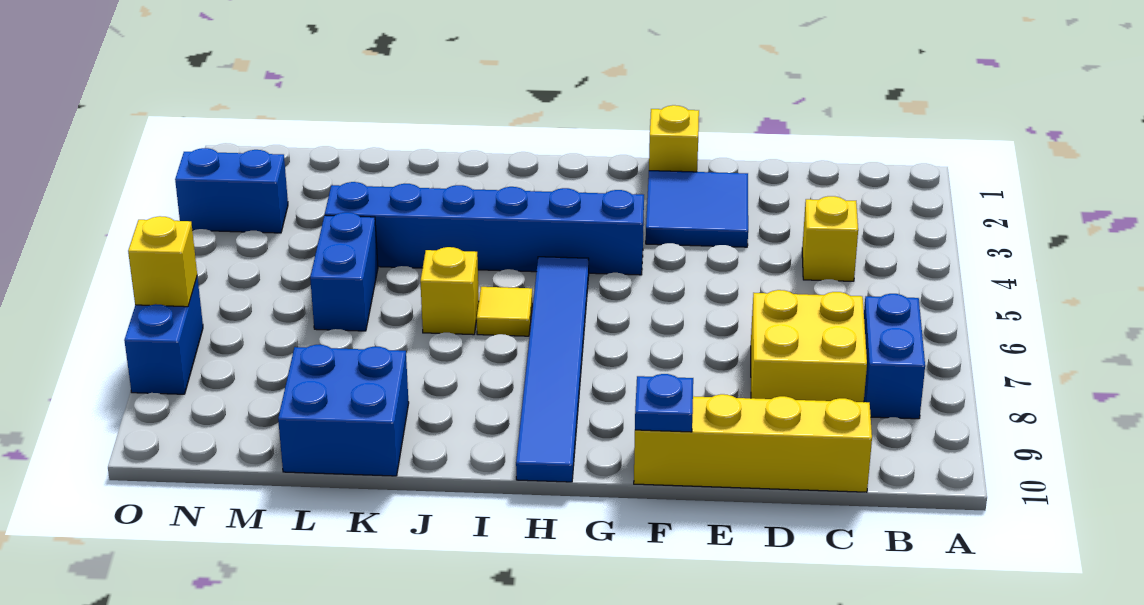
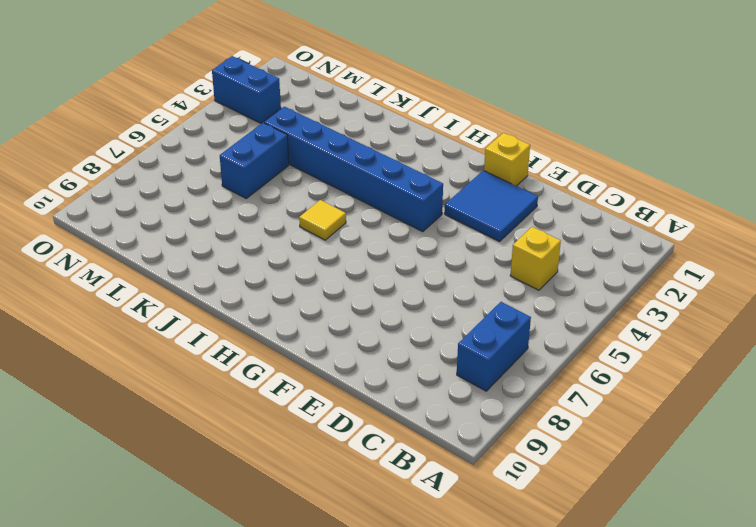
none -> yellow brick C7:D8 level 1
none -> yellow brick C10:F10 level 1
none -> blue tile H5:H10 level 1

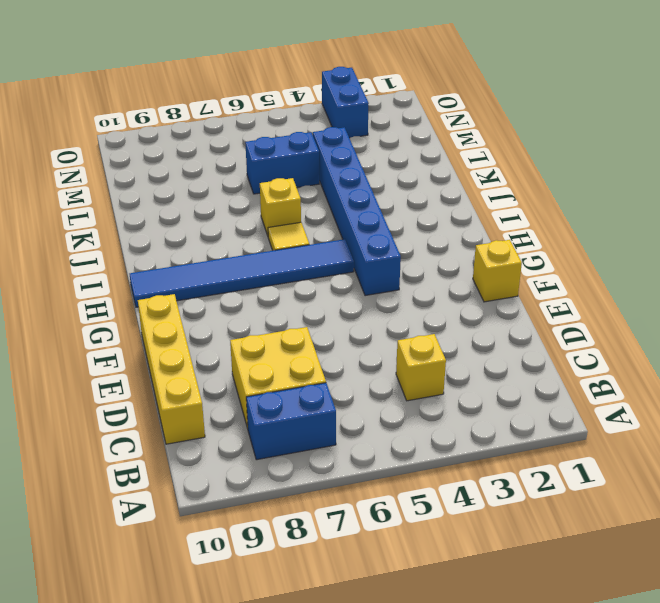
none -> blue tile E2:F3 level 1
none -> blue brick K9:L10 level 1
none -> blue brick O7:O8 level 1

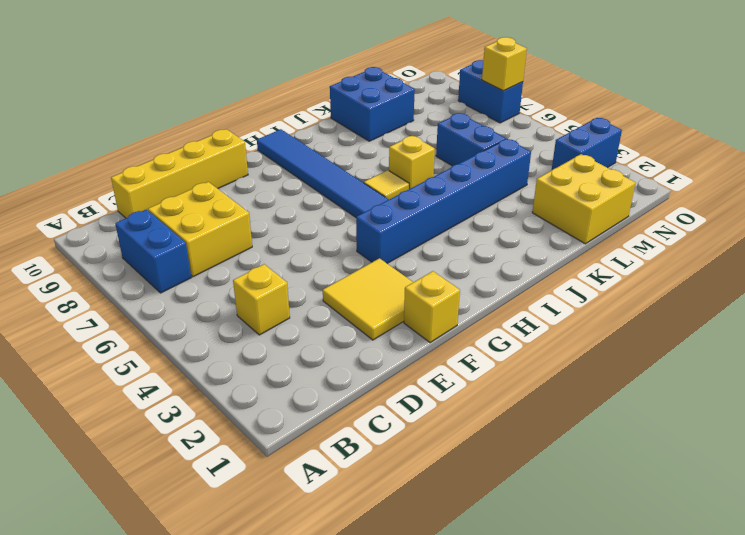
yellow tile E2:F3 level 1 -> blue tile E2:F3 level 1
yellow brick L1:M2 level 1 -> none
none -> blue plate F10 level 2

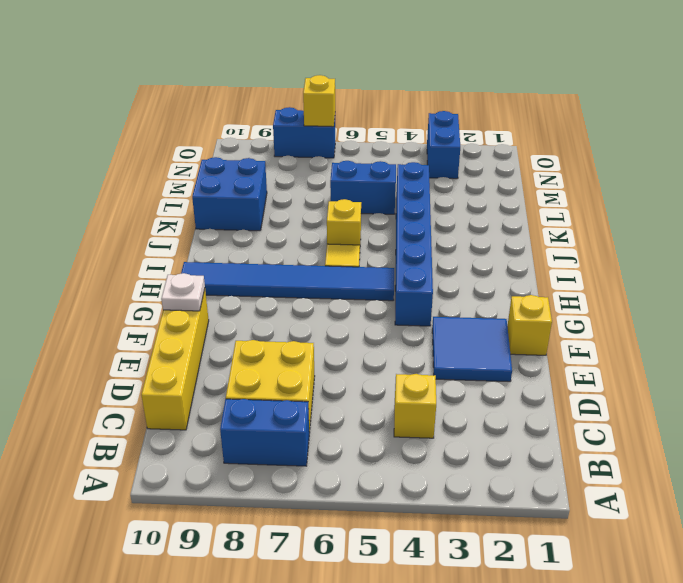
white plate F10 level 2 -> blue plate F10 level 2

